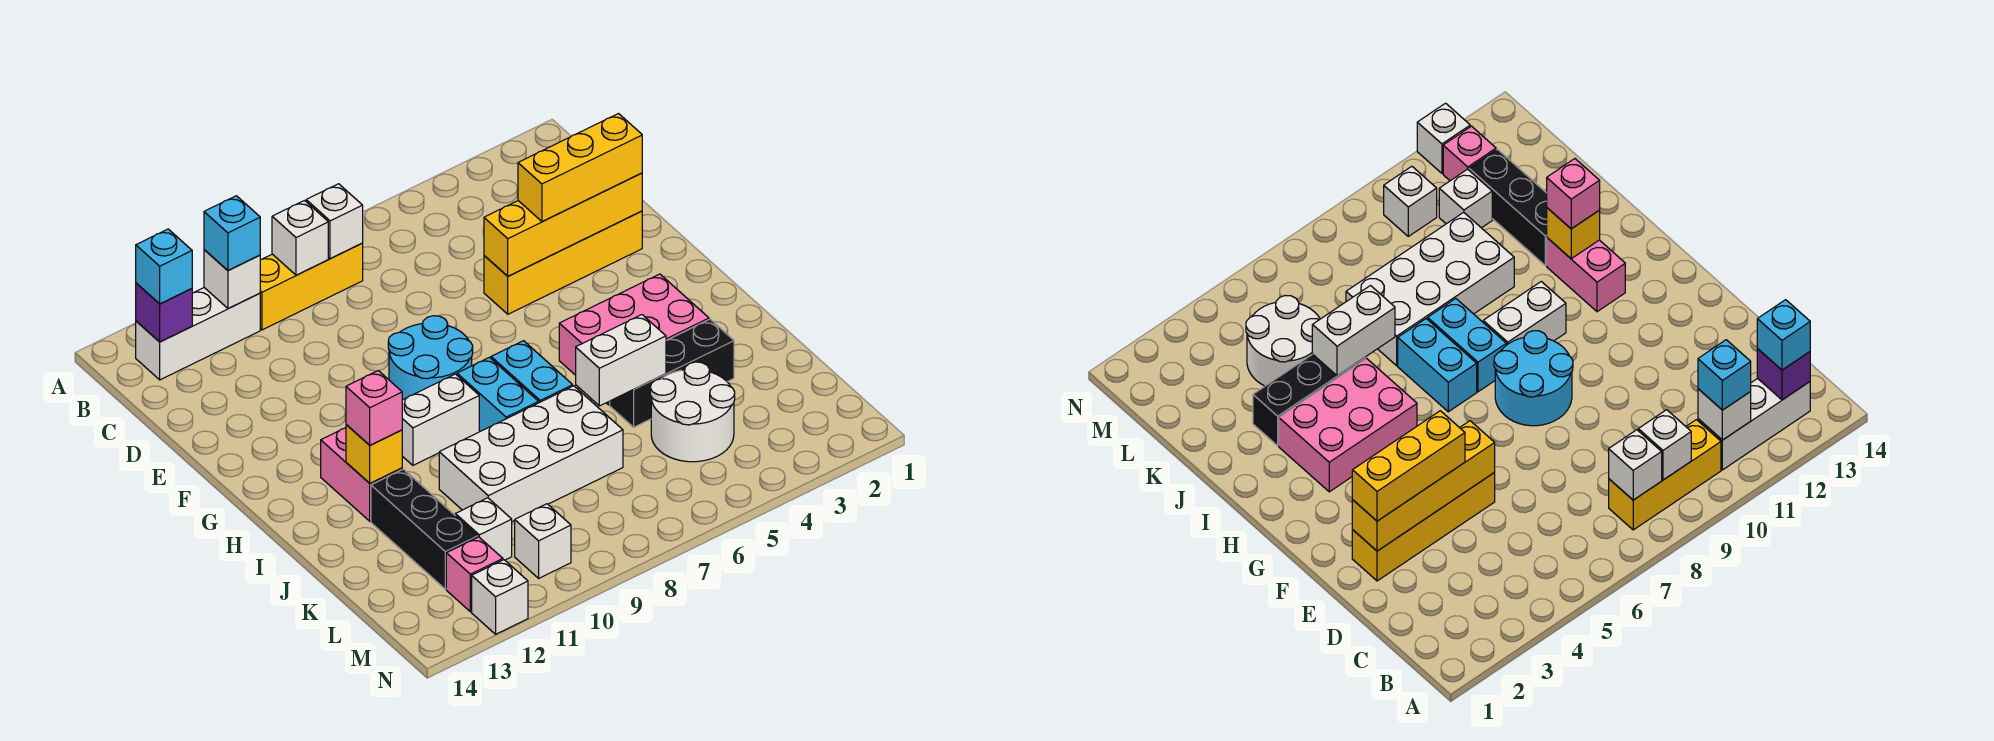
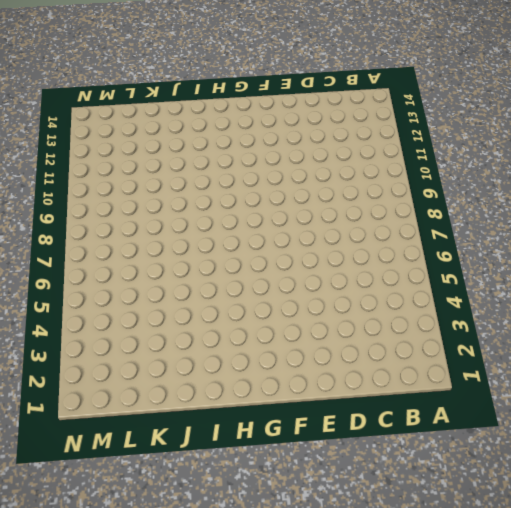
none -> yellow brick B8:B10 level 1
none -> white brick B11:B13 level 1
none -> yellow brick E2:E5 level 1

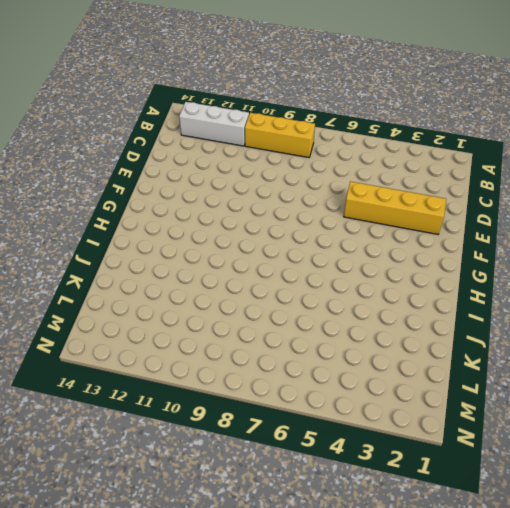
none -> cyan round brick F8:G9 level 1
none -> pink brick H3:I5 level 1
none -> cyan brick H7:I7 level 1

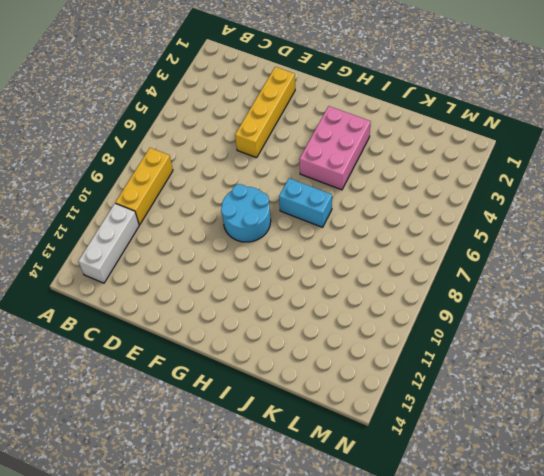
none -> cyan brick H8:I8 level 1
none -> white brick H9:H10 level 1
none -> pink brick H12:I12 level 1

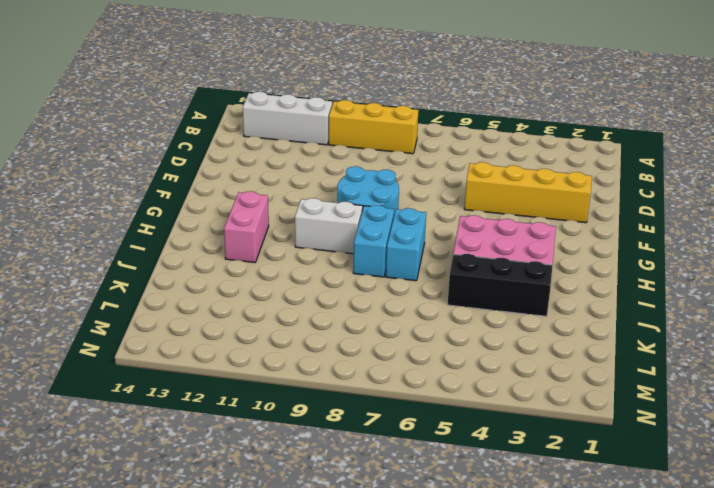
none -> white brick J7:K10 level 1
none -> black brick J12:L12 level 1
none -> white round brick K4:L5 level 1

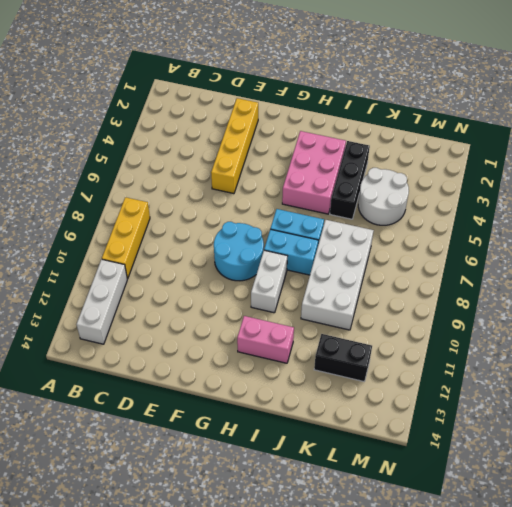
black brick K12:L12 level 1 -> black brick J12:L12 level 1
none -> white brick L11 level 1
none -> white brick M10 level 1
none -> pink brick M12 level 1

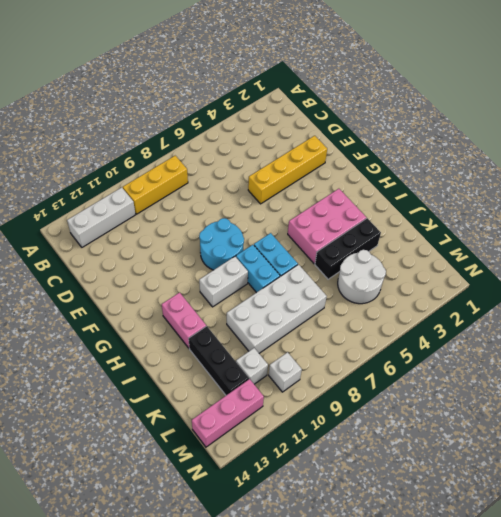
pink brick M12:M14 level 1 -> pink brick M12 level 1
none -> white brick N12 level 1
none -> white brick B8 level 2
none -> white brick B9 level 2

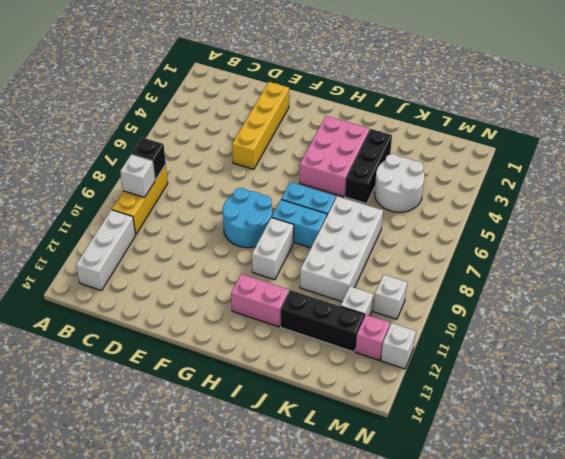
black brick B8 level 2 -> white brick B8 level 2
none -> white brick B11 level 2
none -> purple brick B13 level 2
none -> yellow brick E2:E5 level 2

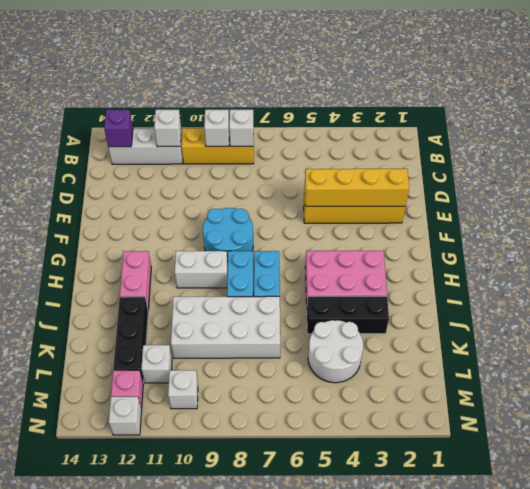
none -> yellow brick I12 level 2
none -> white brick J5:J6 level 2
none -> cyan brick B11 level 3

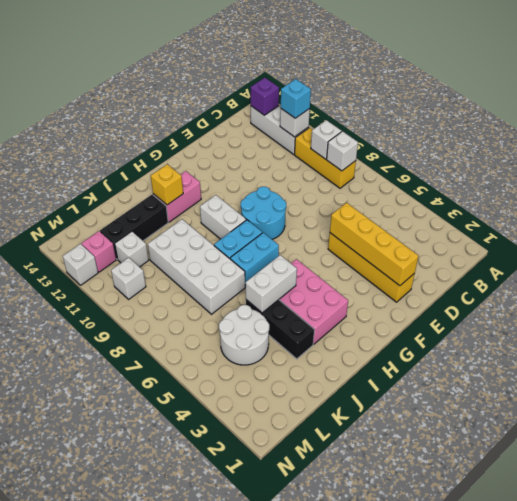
white brick I5:J5 level 2 -> white brick J5:J6 level 2
none -> cyan brick B13 level 3
none -> yellow brick E2:E4 level 3
none -> pink brick I12 level 3

